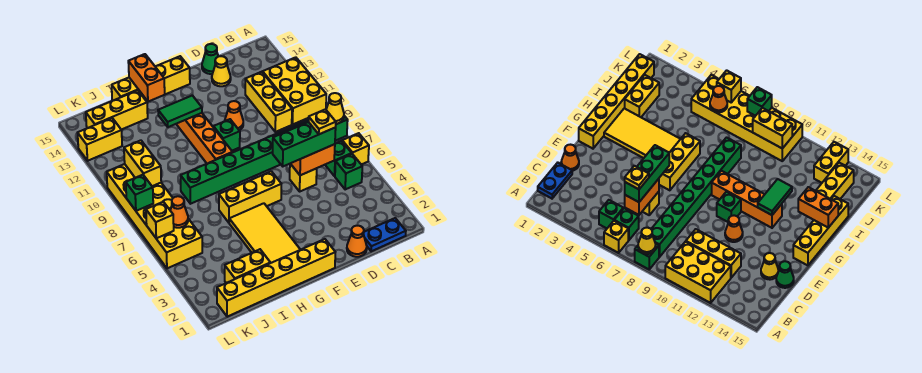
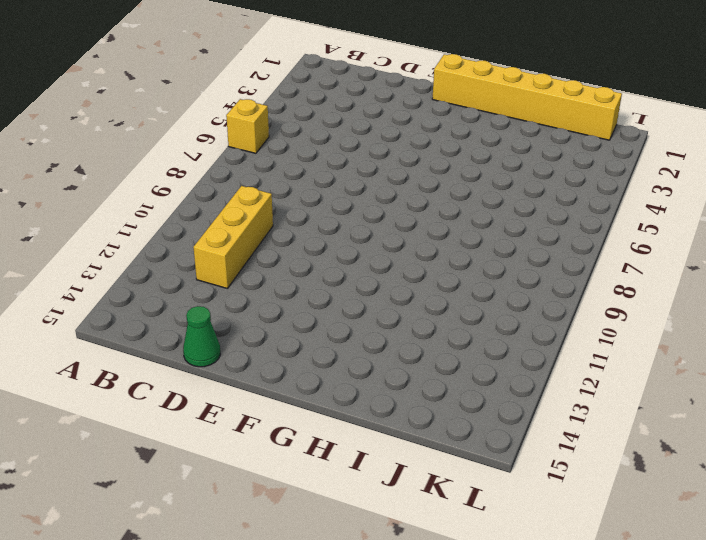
none -> green brick A8 level 1
none -> yellow brick A10:B12 level 1
none -> blue plate B1:C1 level 1
none -> green brick B5 level 1

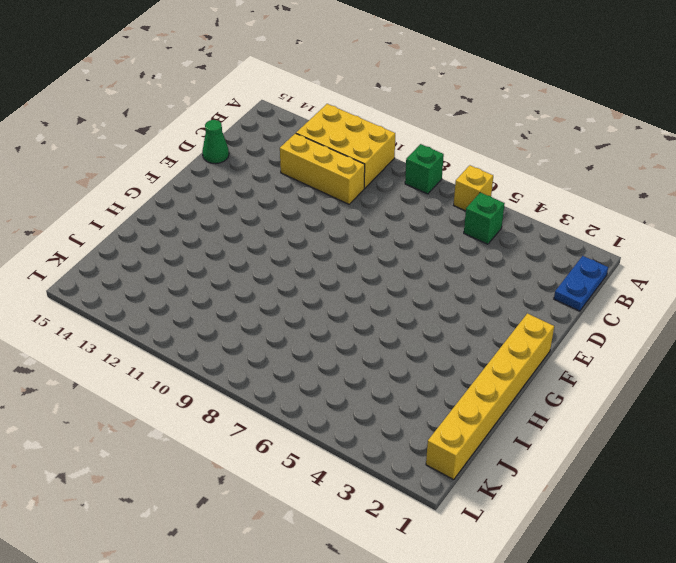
none -> green brick B6 level 1
none -> green brick B8:I8 level 1
none -> orange cone D1 level 1
none -> yellow brick D6 level 1

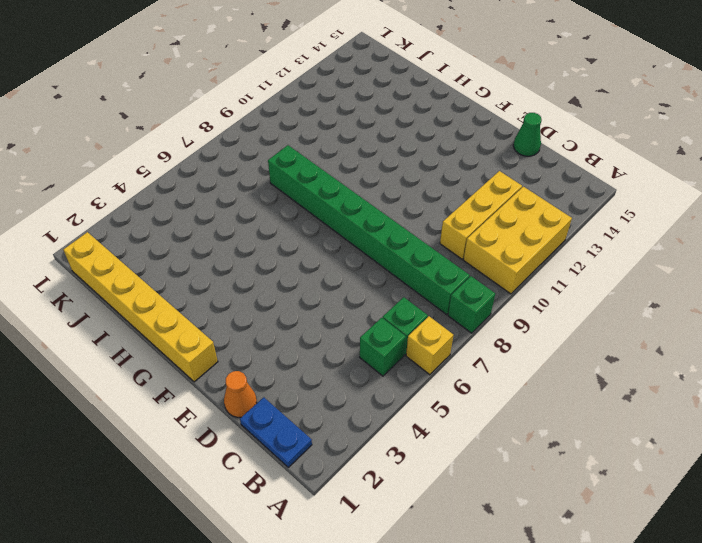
none -> yellow brick D6 level 1
none -> yellow cone D14 level 1
none -> orange cone E11 level 1
none -> yellow brick F6:H6 level 1

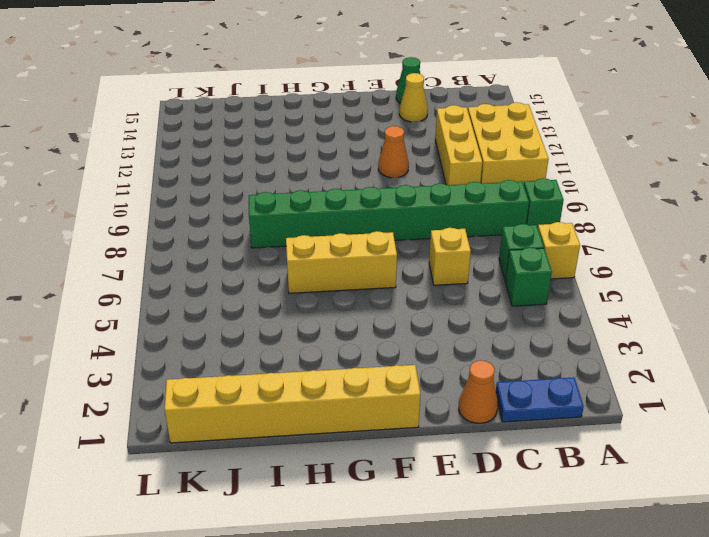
none -> green brick F10 level 1
none -> yellow brick F15:I15 level 1
none -> yellow tile G2:H5 level 1
none -> orange brick G9:G12 level 1

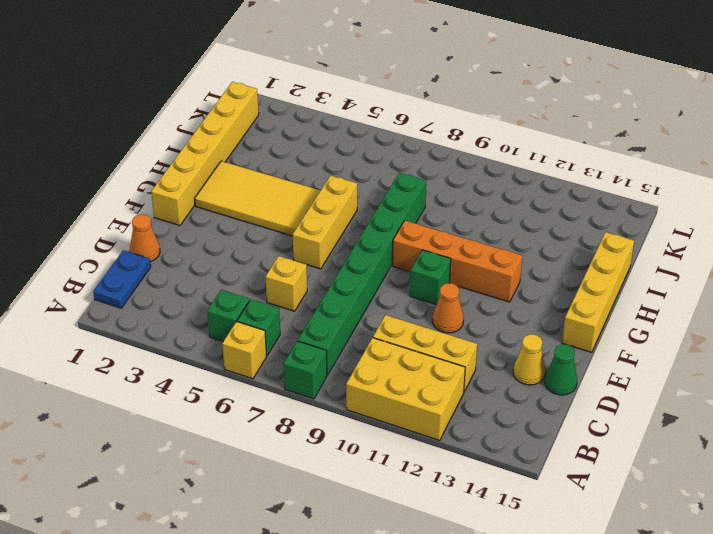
none -> yellow brick I2:J2 level 1
none -> yellow brick I14:K14 level 1
none -> yellow brick K5:L10 level 1
none -> yellow brick K13:L13 level 1

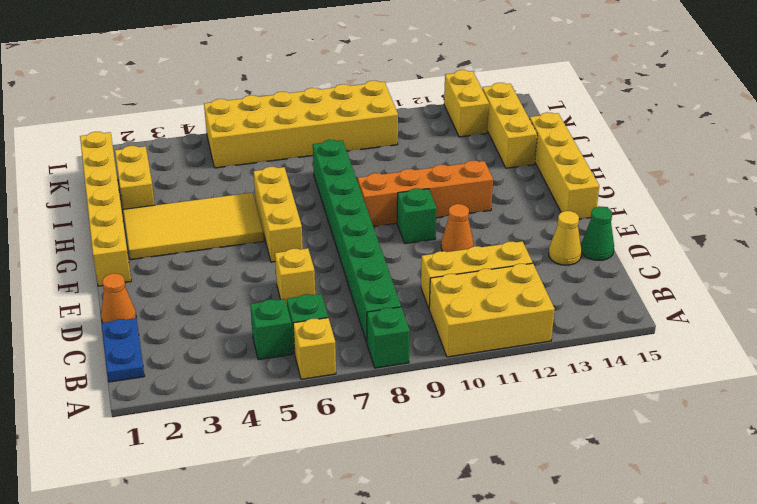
none -> yellow cone A8 level 2
none -> orange brick C6:D6 level 2
none -> green tile G12:H12 level 2
none -> orange brick H14:H15 level 2

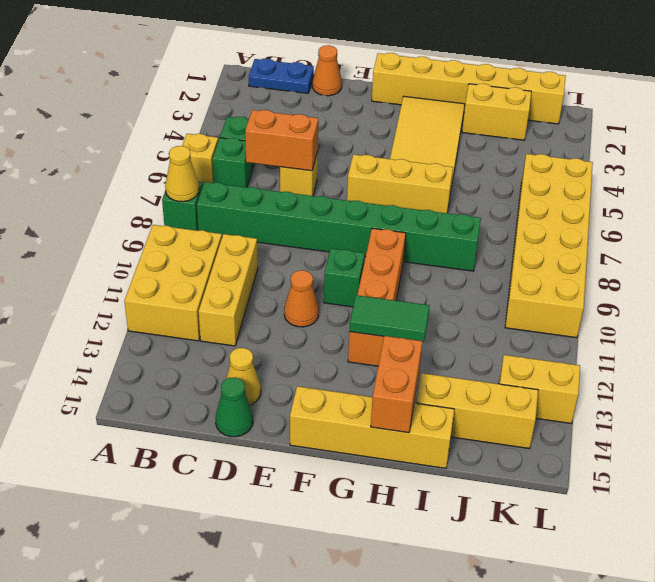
none -> orange cone K6 level 2
none -> yellow brick K9:K10 level 2
none -> yellow brick L6 level 2
none -> green brick L8 level 2

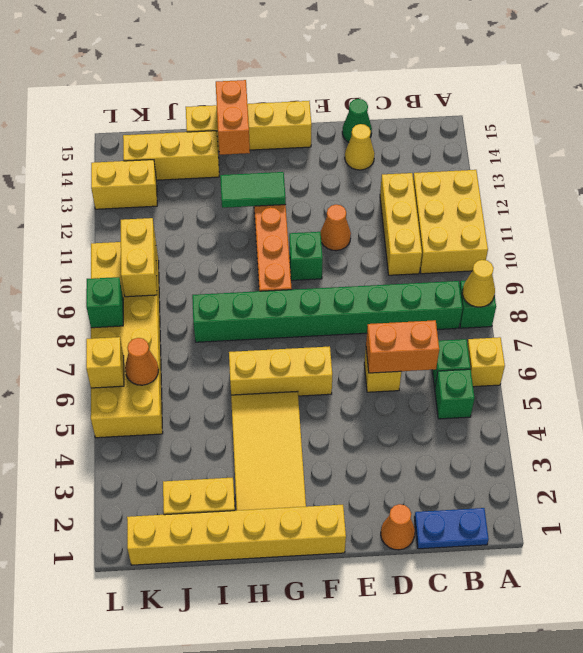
none -> green brick C6:E6 level 3
none -> yellow plate C6 level 4

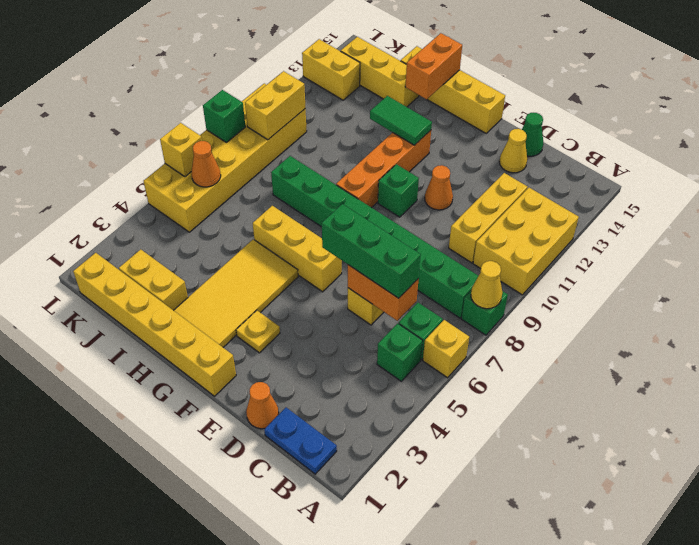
yellow plate F3 level 1 -> yellow plate C6 level 4

